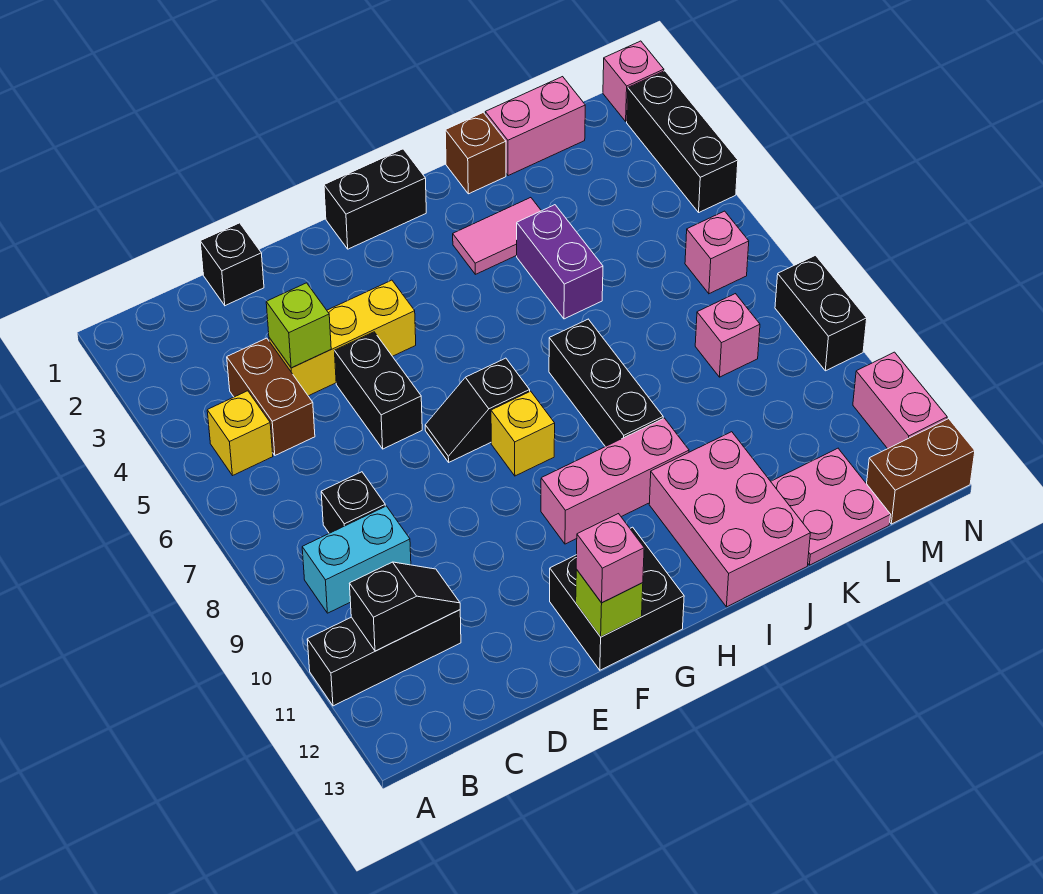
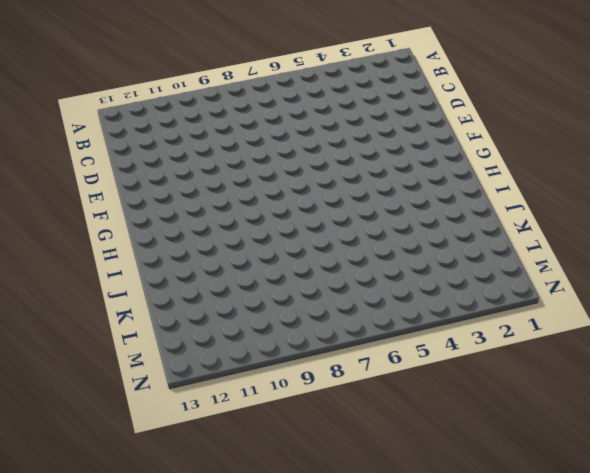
none -> black brick A11:C11 level 1
none -> yellow brick B5 level 1
none -> cyan brick B9:C9 level 1
none -> brown brick C4:C5 level 1

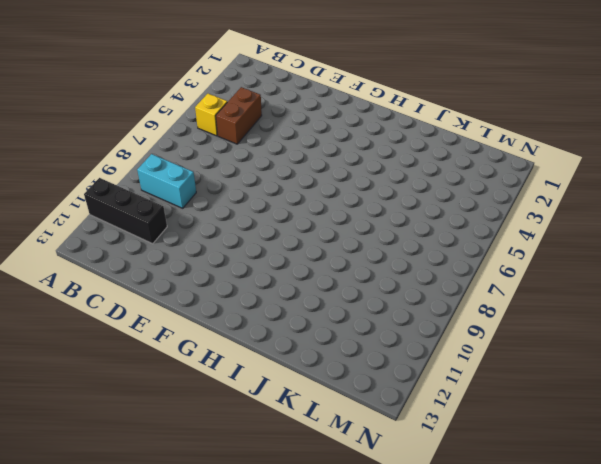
none -> black brick C8 level 1
none -> black brick D1 level 1
none -> yellow brick D4:F4 level 1
none -> black brick E5:E6 level 1

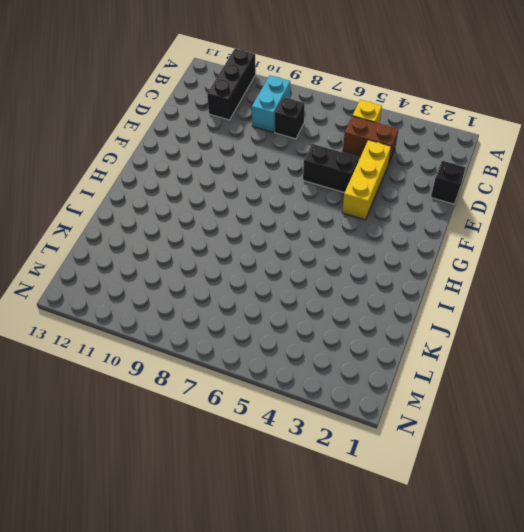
none -> black slope F7:G7 level 1 top G
none -> black brick F12:G13 level 1
none -> black brick G1:H1 level 1
none -> yellow brick G8 level 1

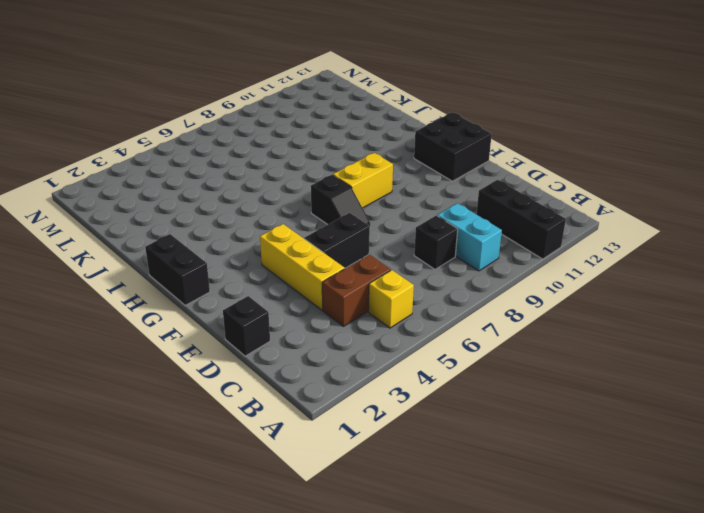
yellow brick G8:G9 level 1 -> yellow brick G8 level 1
none -> pink brick G10:I10 level 1
none -> pink tile I3:J3 level 1
none -> black brick I7:I9 level 1
none -> pink brick I11:J13 level 1

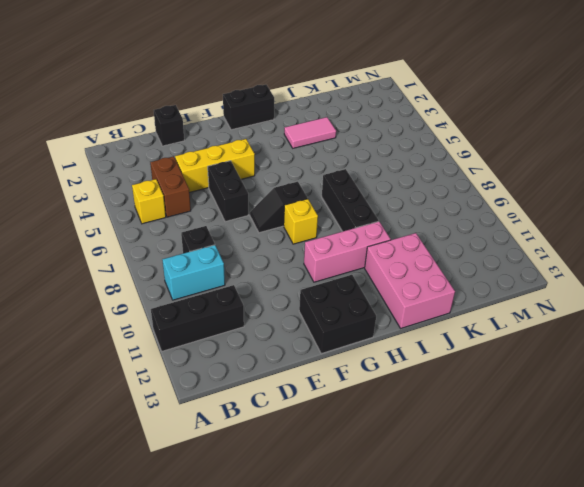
none -> brown brick J1 level 1
none -> purple brick J4:J5 level 1
none -> pink brick K1:L1 level 1
none -> pink plate K12:L13 level 1

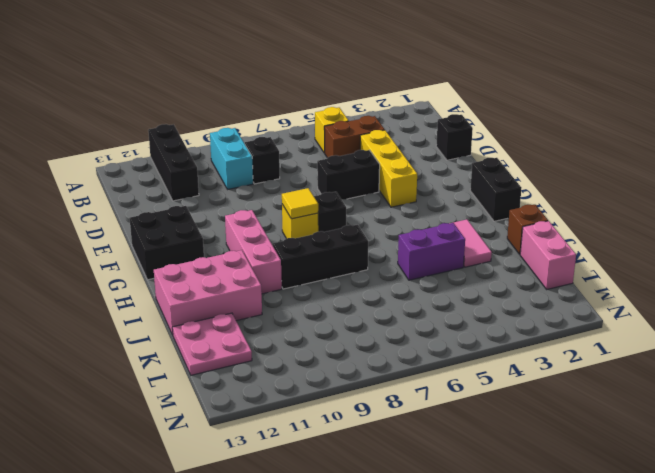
yellow tile G8 level 2 -> none
none -> pink brick L8 level 1
none -> pink brick M6 level 1
none -> brown brick M13:N13 level 1
none -> pink brick N1 level 1

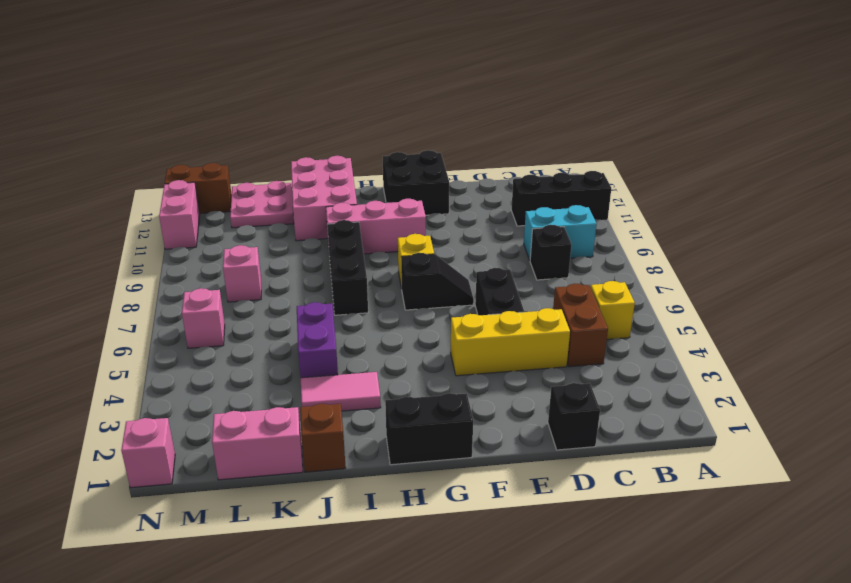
none -> black brick N2:N4 level 1
none -> black brick N8:N9 level 1
none -> black slope B11:C11 level 2 top B
none -> lime brick D4 level 2

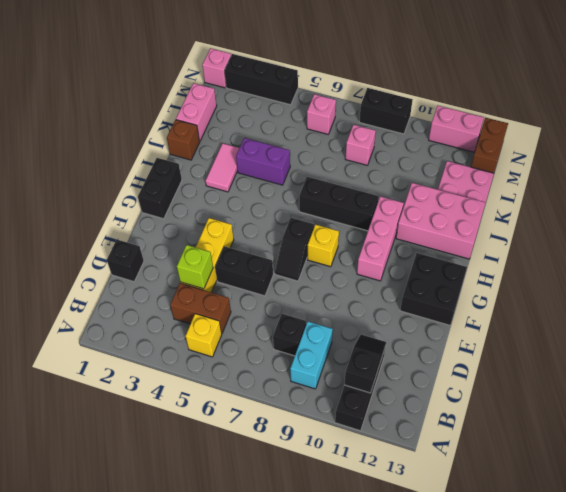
none -> lime brick F13 level 2
none -> pink brick F13 level 3

